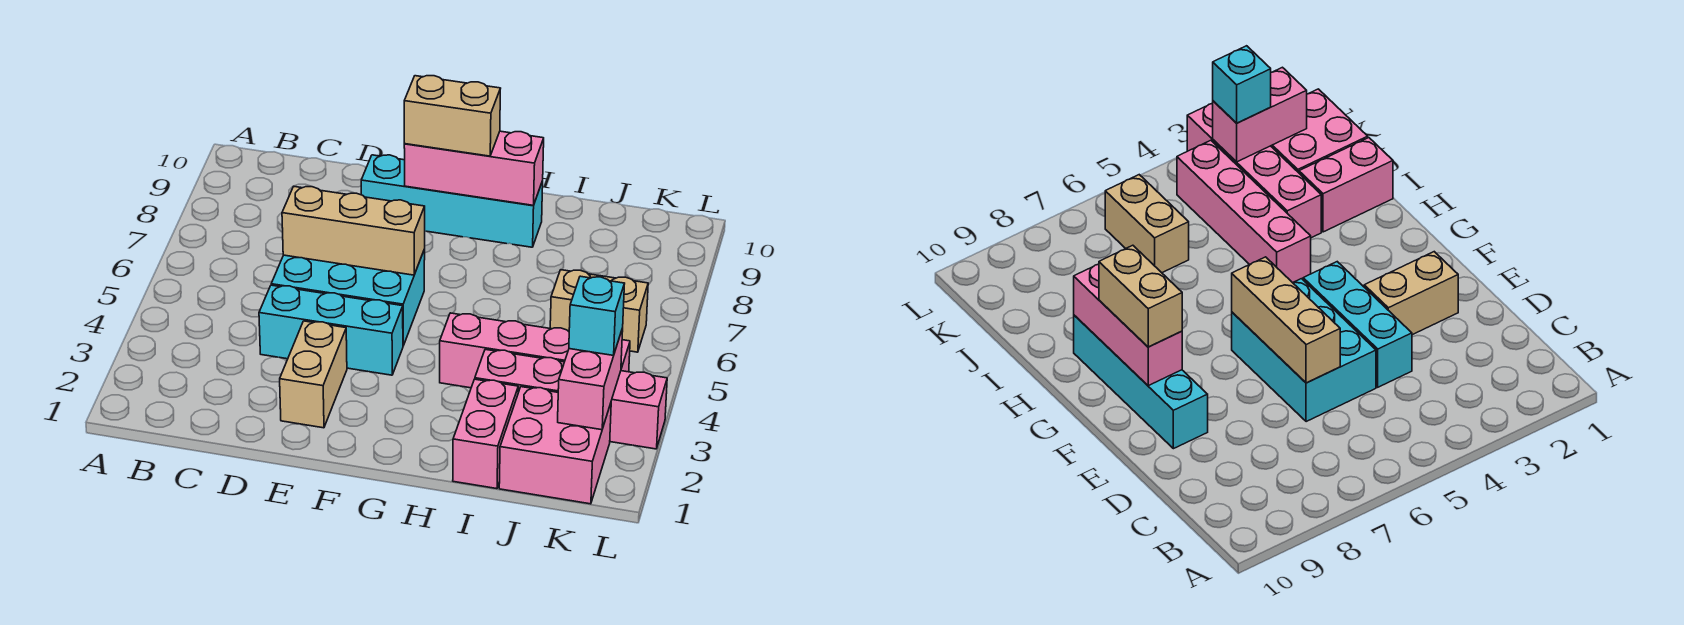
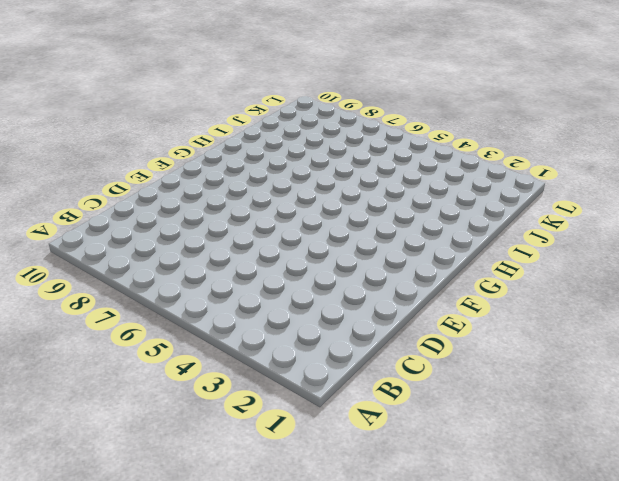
none -> cyan brick D4:F4 level 1
none -> cyan brick D5:F6 level 1
none -> tan brick E2:E3 level 1

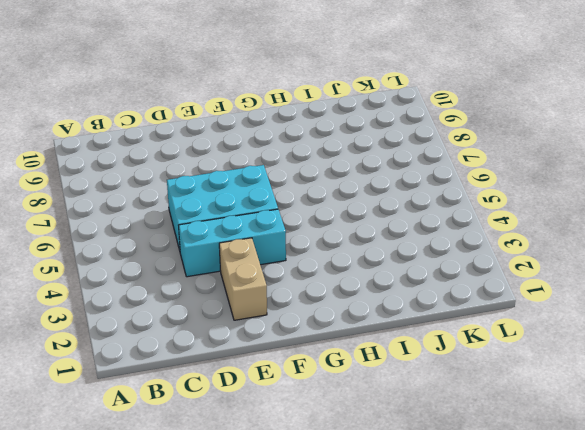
none -> cyan brick E9:H9 level 1
none -> pink brick H4:K4 level 1
none -> pink brick I1:I2 level 1

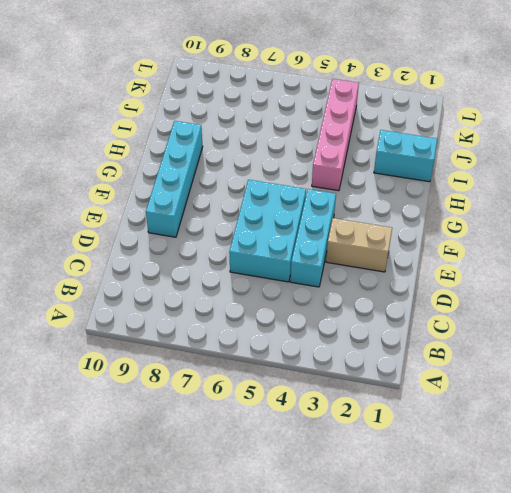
cyan brick I1:I2 level 1 -> pink brick I1:I2 level 1
none -> pink brick I3:L3 level 1
none -> pink brick J1:K2 level 1
none -> tan brick J6:K6 level 1

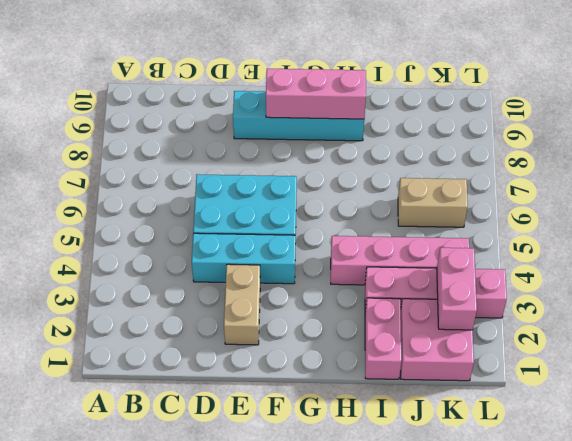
none -> tan brick D6:F6 level 2
none -> tan brick F9:G9 level 3
none -> cyan brick K3 level 3

